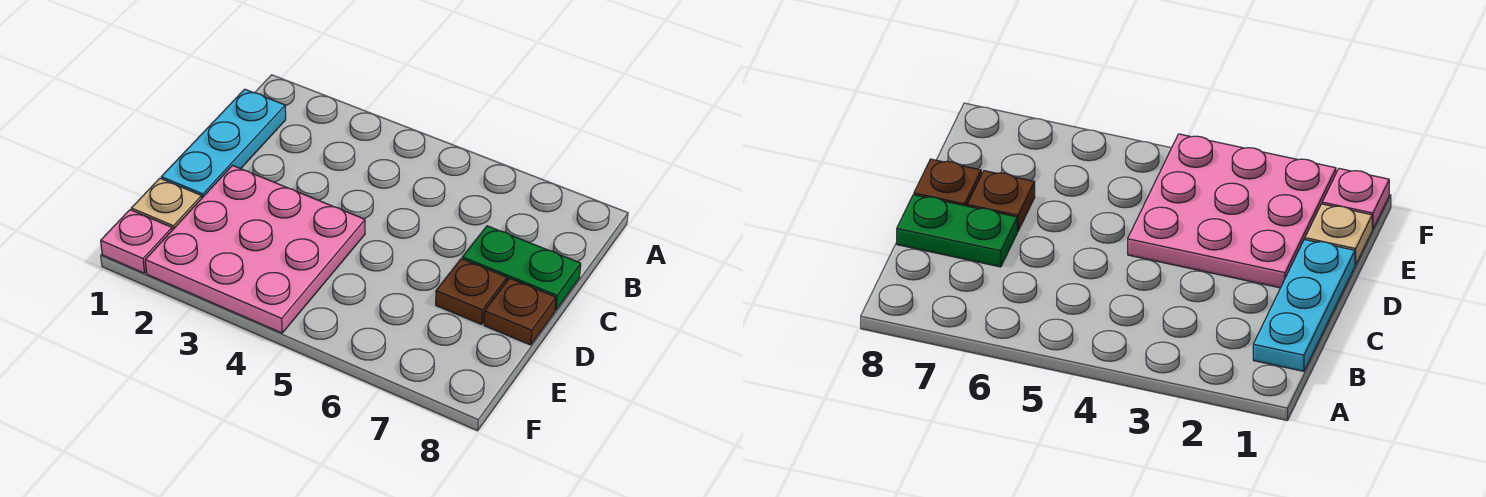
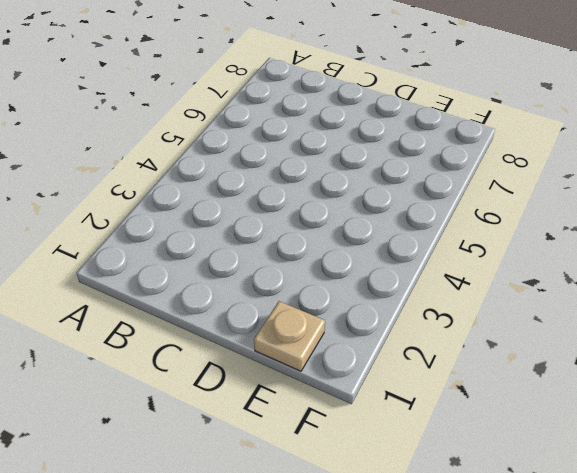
none -> cyan plate B1:D1 level 1
none -> green plate C7:C8 level 1

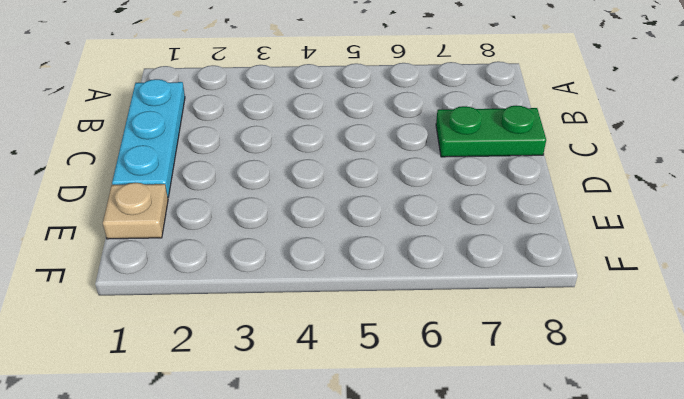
none -> pink plate D2:F4 level 1
none -> brown plate D7 level 1

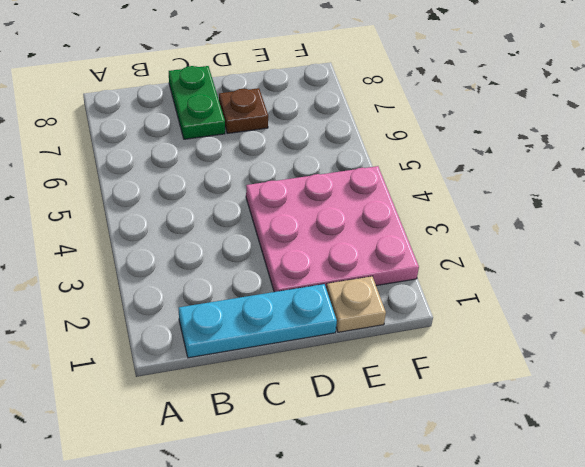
none -> brown plate D8 level 1
none -> pink plate F1 level 1

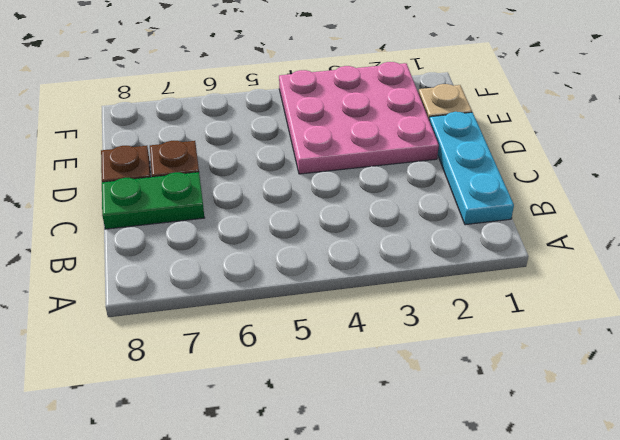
none -> pink plate F1 level 1

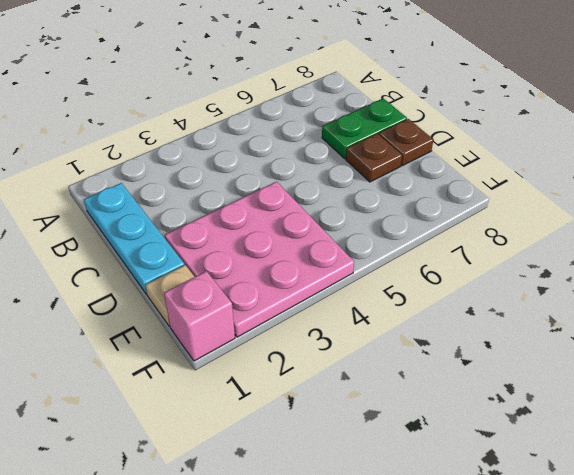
pink brick F1 level 1 -> pink plate F1 level 1

